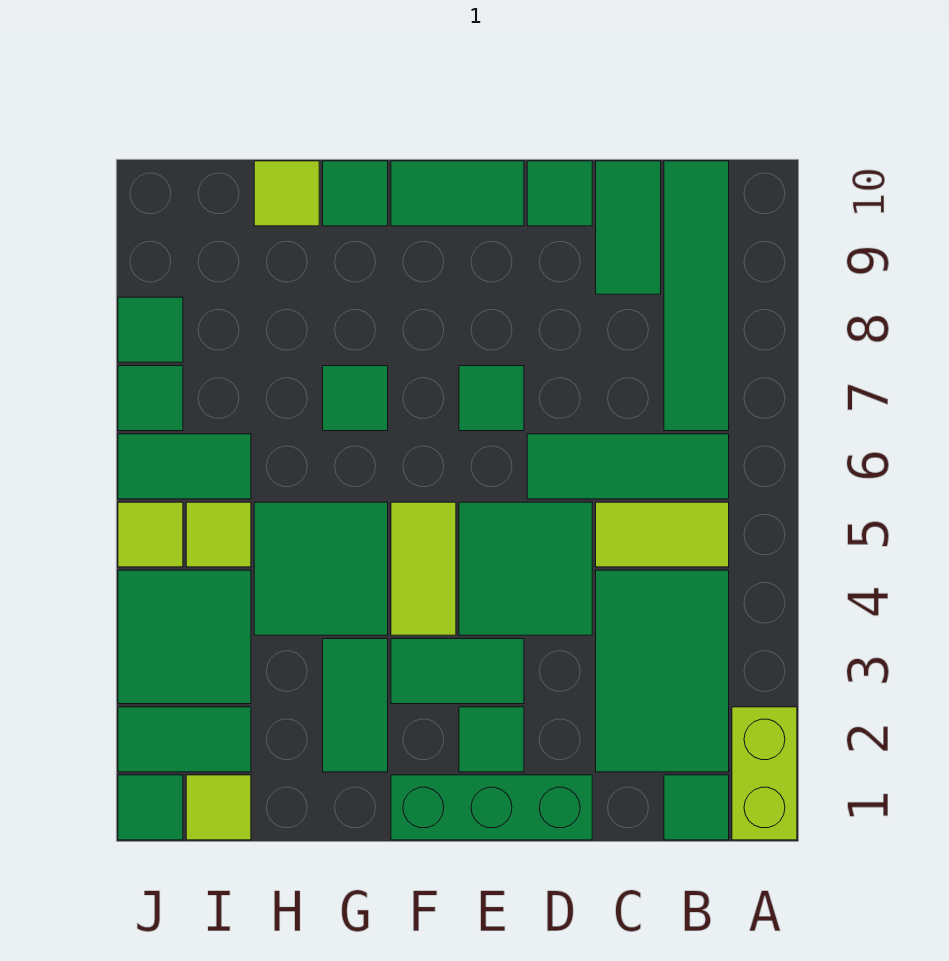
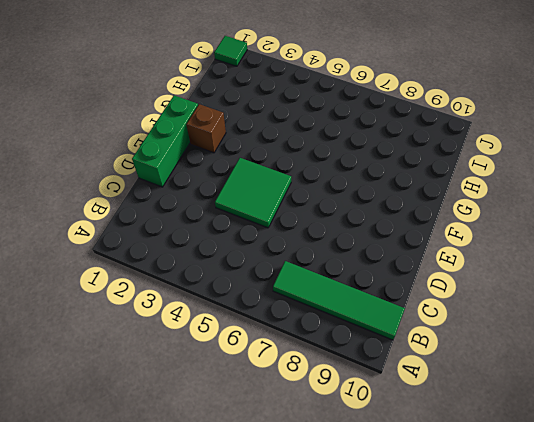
brown brick F2 level 1 -> none
none -> lime brick A1:A2 level 1
none -> green tile B1 level 1
none -> green tile B2:C4 level 1

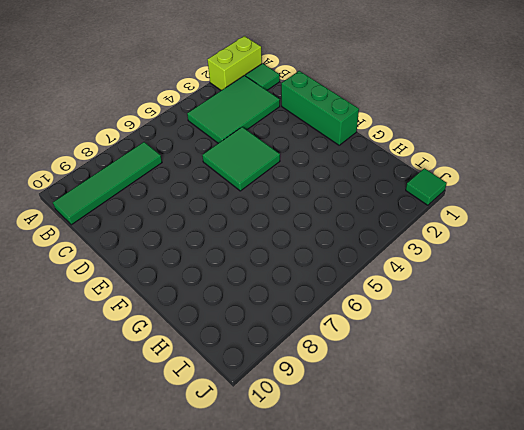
none -> lime tile B5:C5 level 1
none -> green tile B6:D6 level 1
none -> green tile C9:C10 level 1

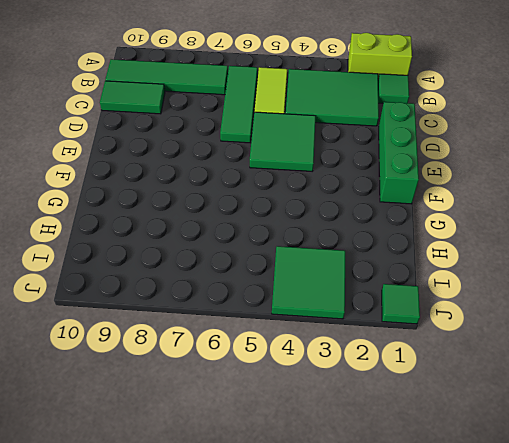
none -> green tile D10 level 1
none -> green tile E2 level 1
none -> green tile E3:F3 level 1

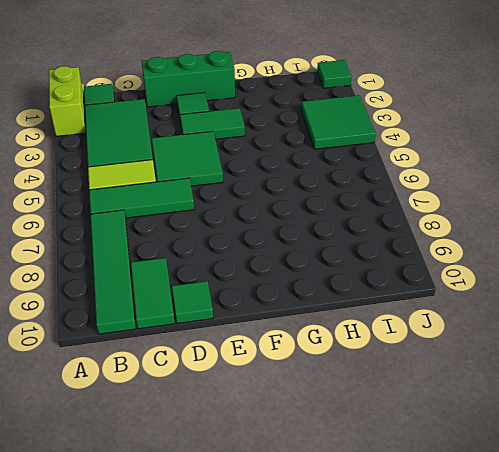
none -> green tile E7 level 1
none -> green tile E10:F10 level 1
none -> lime tile F4:F5 level 1

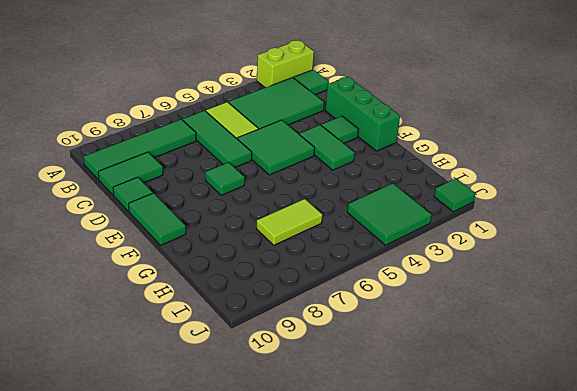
lime tile H6:H7 level 1 -> lime tile F4:F5 level 1
none -> green tile G2:G3 level 1
none -> green tile G4:H5 level 1
none -> green tile G7 level 1

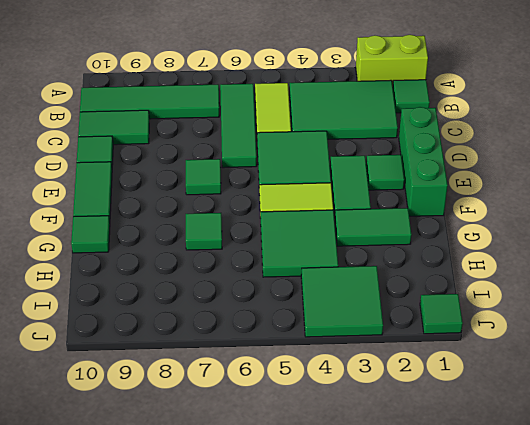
none -> lime tile H10 level 1
none -> lime tile I1 level 1
none -> green tile I2:J2 level 1

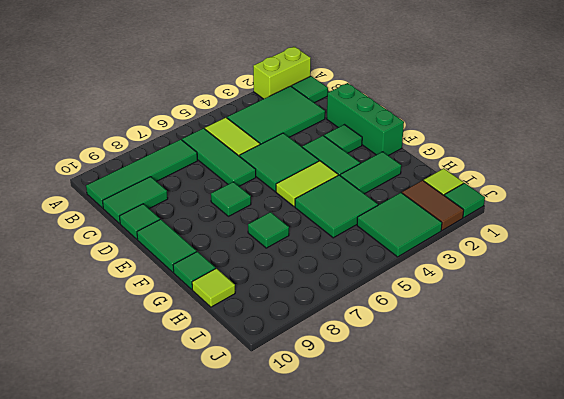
brown tile I2:J2 level 1 -> green tile I2:J2 level 1
none -> lime tile I5 level 1
none -> green tile I6:J6 level 1
none -> lime tile J5 level 1

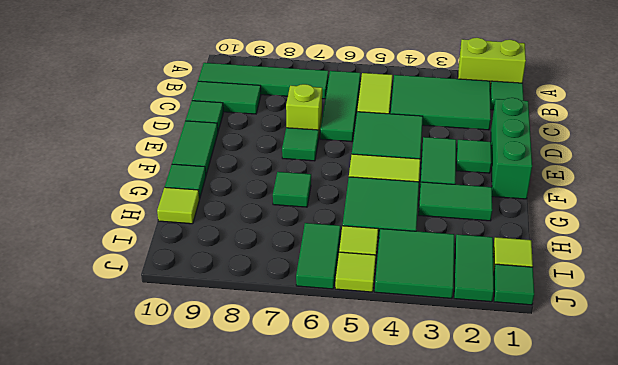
lime brick D7 level 1 -> none
none -> green tile J7 level 1
none -> green tile J8 level 1

